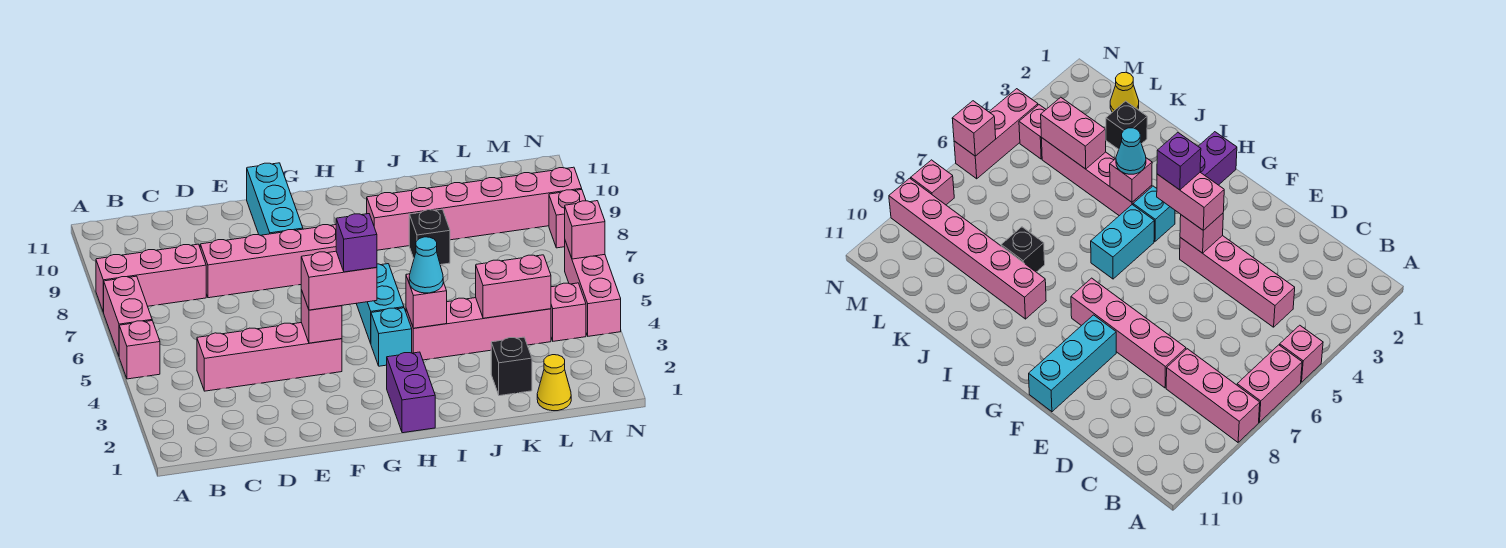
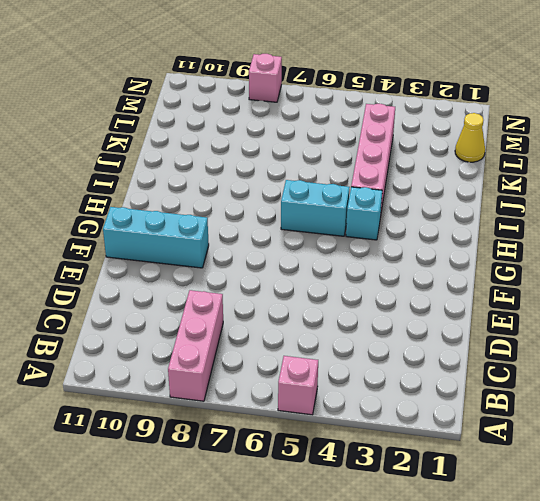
none -> pink brick A6:A7 level 1
none -> pink brick C4:F4 level 1
none -> pink brick D8:G8 level 1

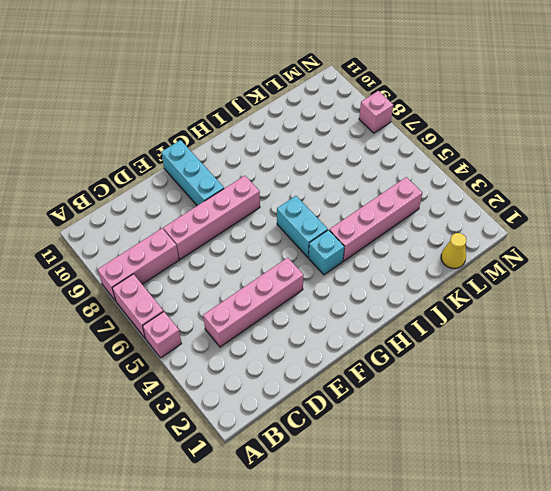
none -> purple brick H1:H2 level 1
none -> pink brick I9:N9 level 1
none -> black brick J8 level 1

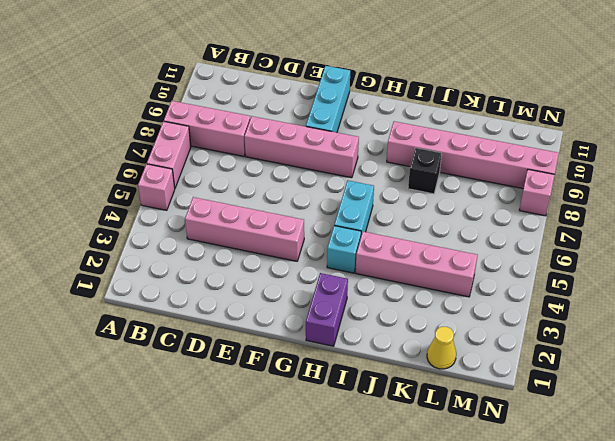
none -> black brick K2 level 1
none -> pink brick M4 level 1
none -> pink brick N4:N6 level 1

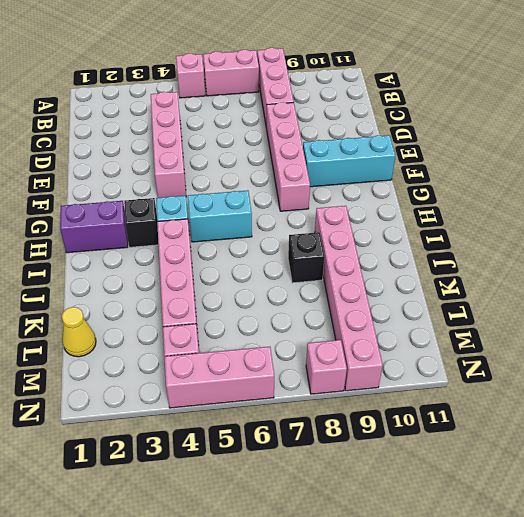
black brick H3 level 1 -> black brick K2 level 1
none -> pink brick F4 level 2
none -> pink brick I4 level 2
none -> pink brick K4:L4 level 2

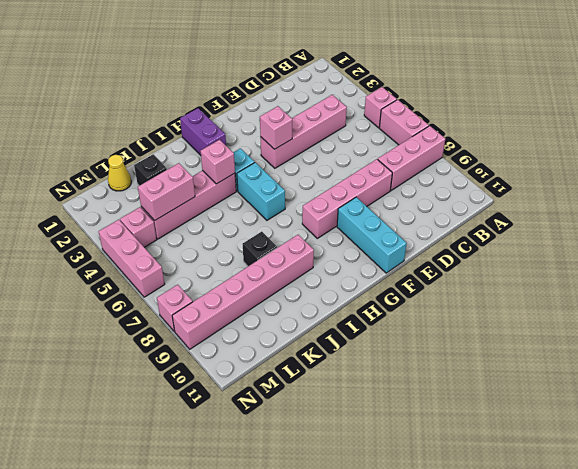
none -> pink brick N6 level 2
none -> pink brick F4:G4 level 3
none -> cyan cone I4 level 3

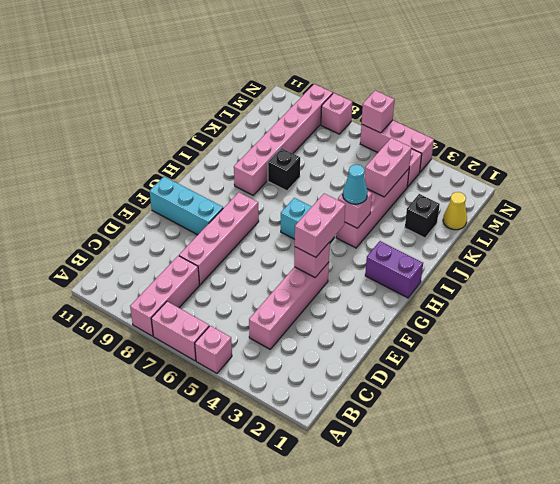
none -> cyan brick H4 level 1
none -> purple brick G4 level 4

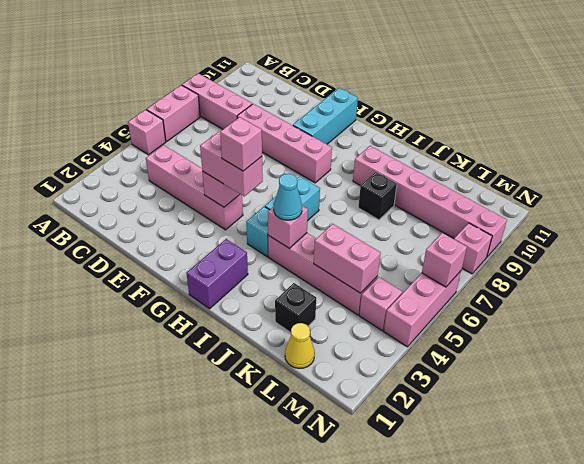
pink brick G4 level 4 -> purple brick G4 level 4

